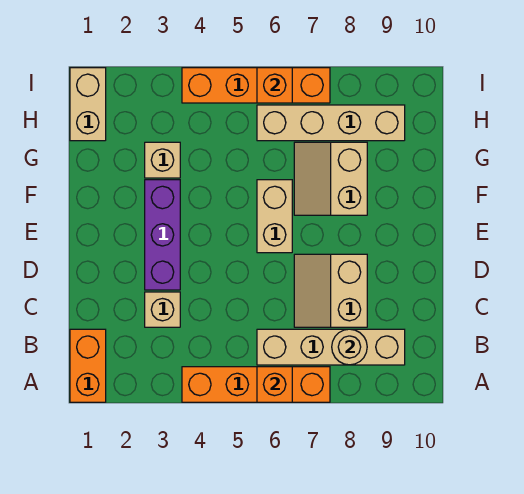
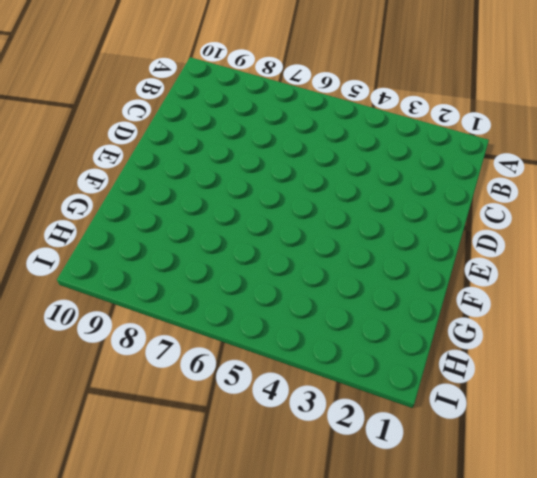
none -> orange brick A1:B1 level 1
none -> orange brick A4:A7 level 1
none -> tan brick B6:B9 level 1

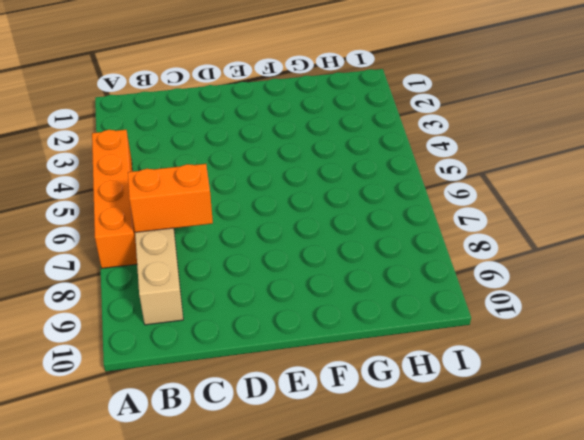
orange brick B7:C7 level 2 -> orange brick A1:B1 level 1
none -> tan brick C3 level 1
none -> tan slope C7:D8 level 1 top 8
none -> purple brick D3:F3 level 1

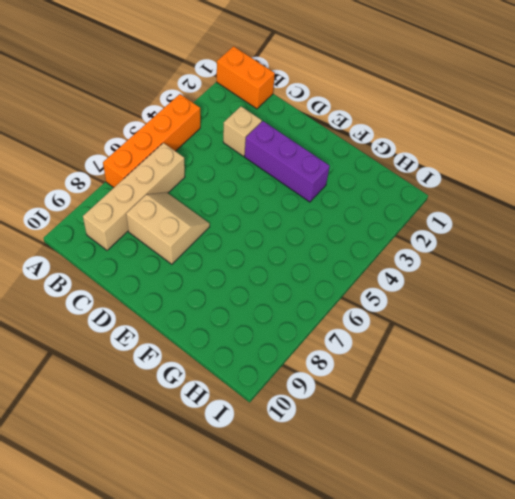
none -> tan brick E6:F6 level 1
none -> tan slope F7:G8 level 1 top 8
none -> tan brick G3 level 1

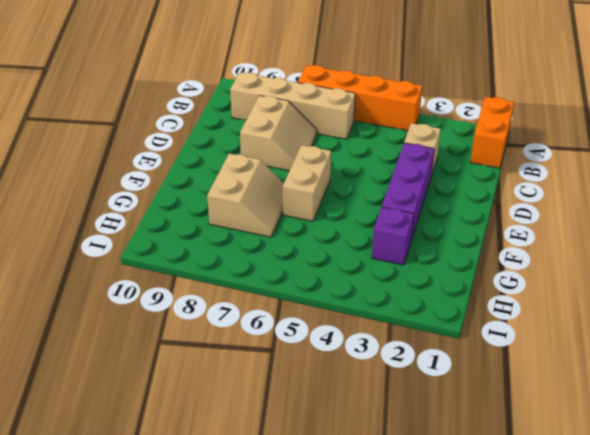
purple brick G3 level 1 -> tan brick G3 level 1
none -> tan brick H1:I1 level 1
none -> tan brick H6:H9 level 1
none -> orange brick I4:I7 level 1

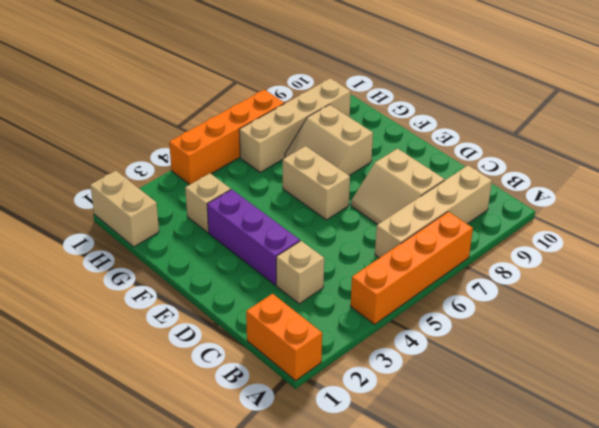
none -> orange brick A6 level 2
none -> tan round brick B8 level 2
none -> orange brick I6 level 2

